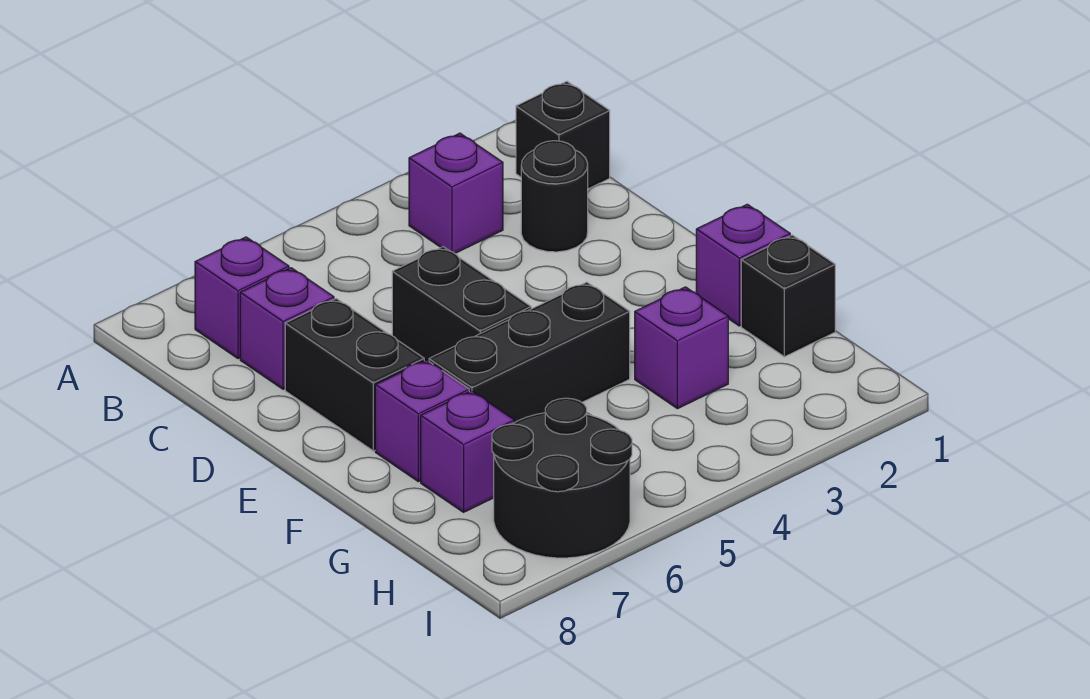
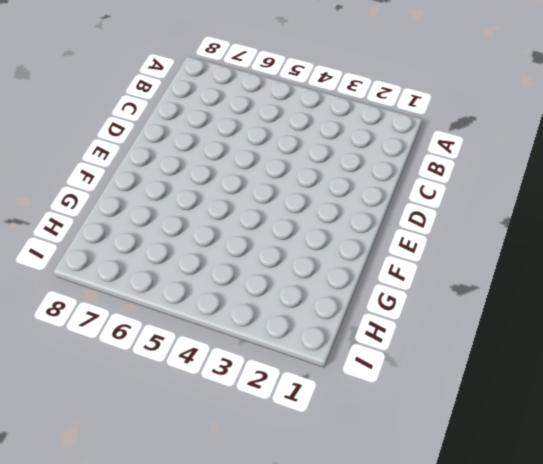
none -> black brick B1 level 1
none -> purple brick B3 level 1
none -> purple brick B7 level 1

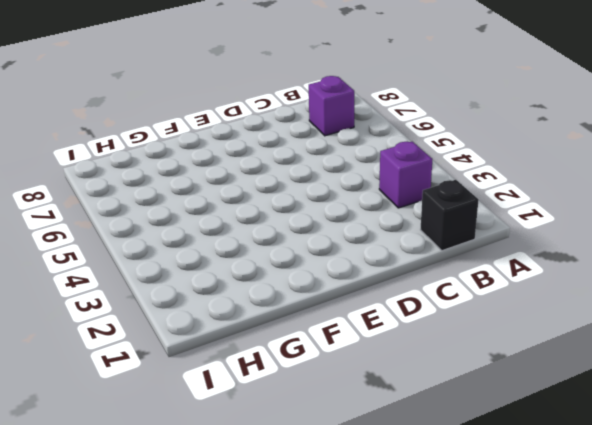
none -> black round brick C2 level 1
none -> purple brick C7 level 1
none -> black brick D5:E5 level 1

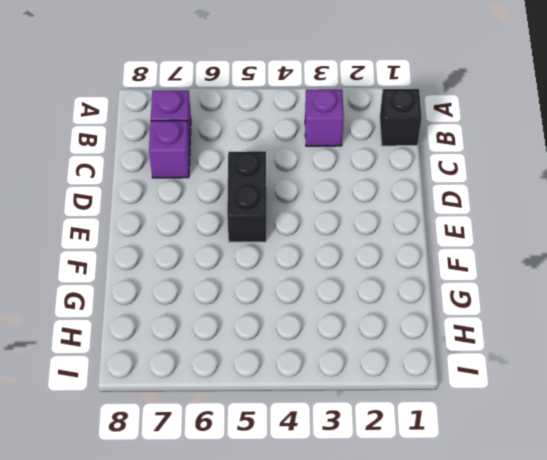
none -> black round brick C2 level 1
none -> black brick D7:E7 level 1
none -> purple brick F1 level 1

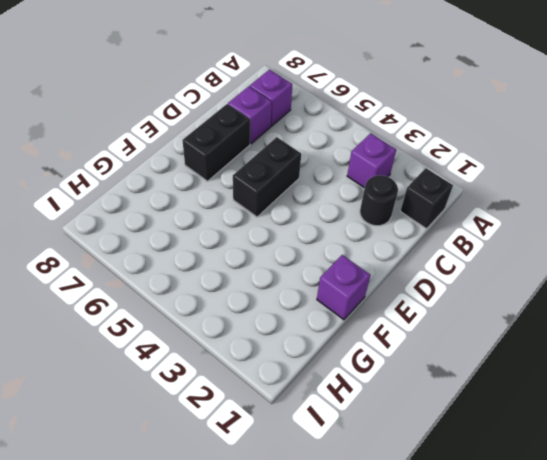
none -> black brick F4:F6 level 1
none -> purple brick F7 level 1
none -> black brick G1 level 1

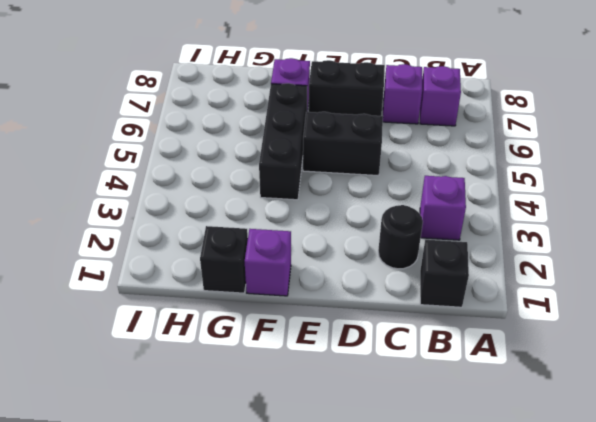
none -> purple brick G3 level 1
none -> purple brick G7 level 1
none -> black round brick H6:I7 level 1

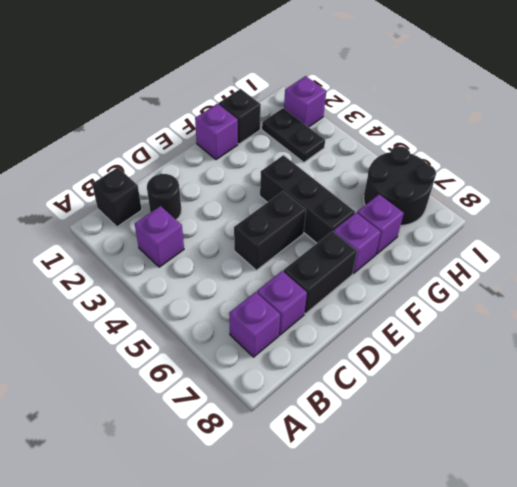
black plate H2:H3 level 1 -> none
purple brick I2 level 1 -> purple brick G3 level 1

